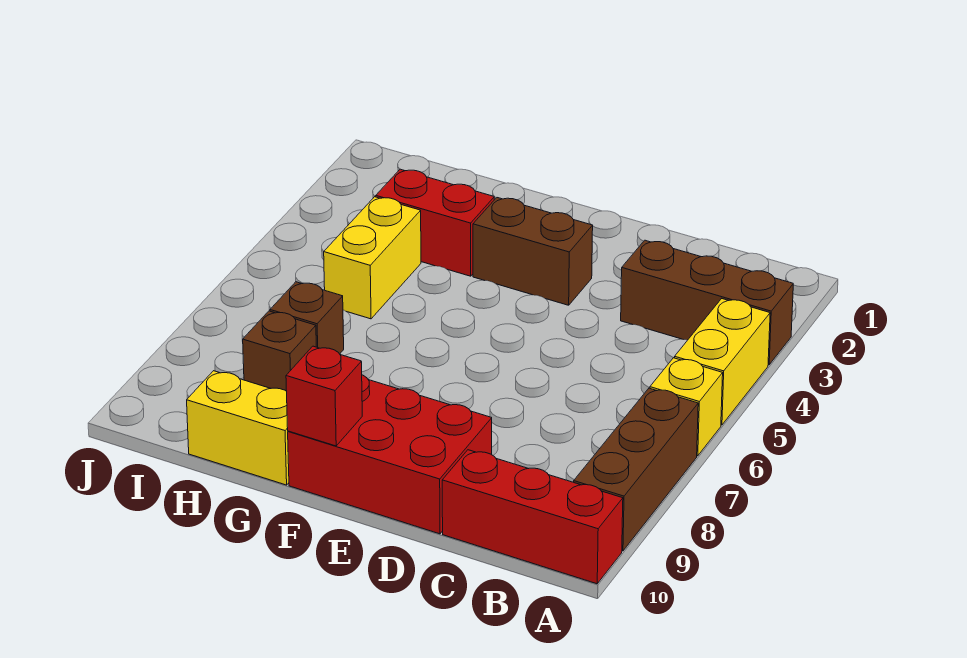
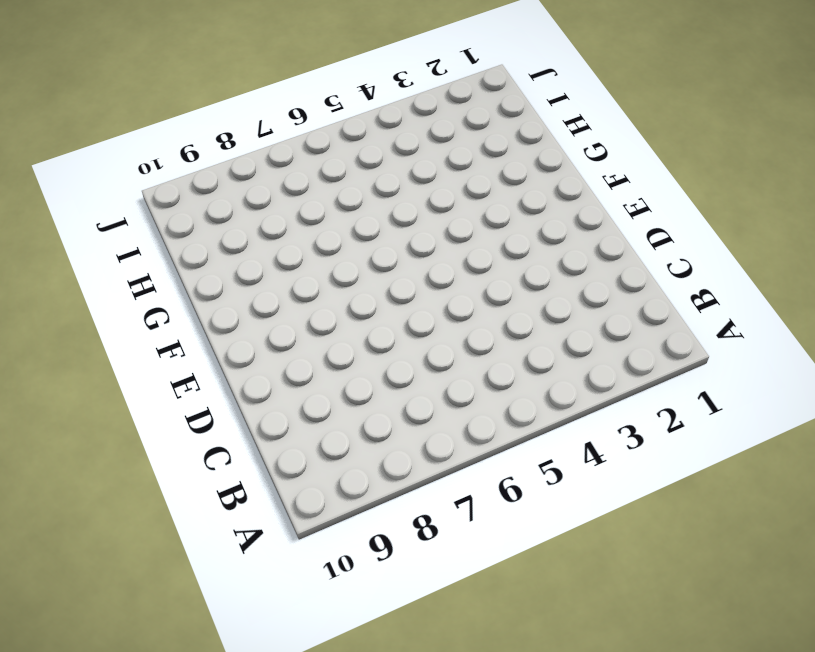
none -> brown brick A3:C3 level 1
none -> yellow brick A4:A5 level 1
none -> yellow brick A6 level 1

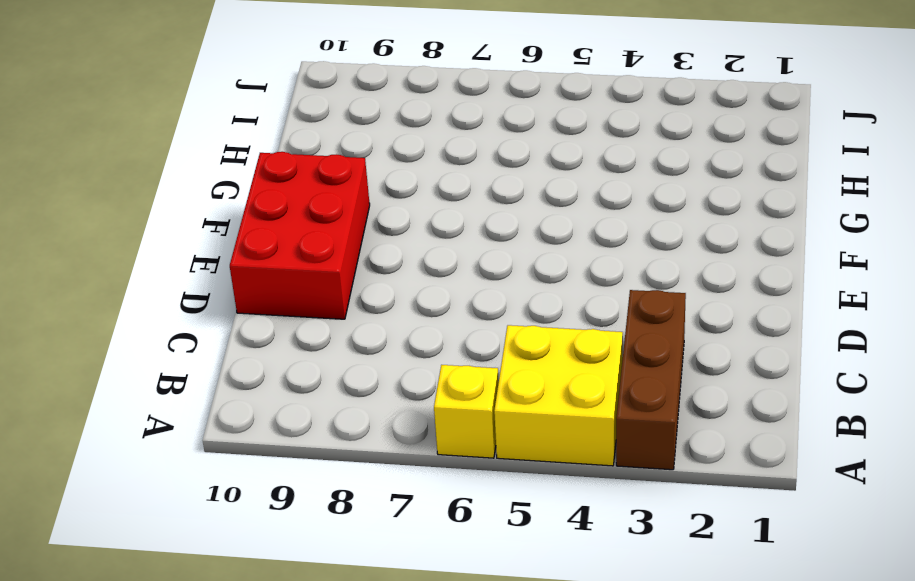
yellow brick A4:B5 level 1 -> yellow brick A4:A5 level 1
none -> brown brick A7:A9 level 1
none -> red brick A10:C10 level 1
none -> brown brick E3:F3 level 1

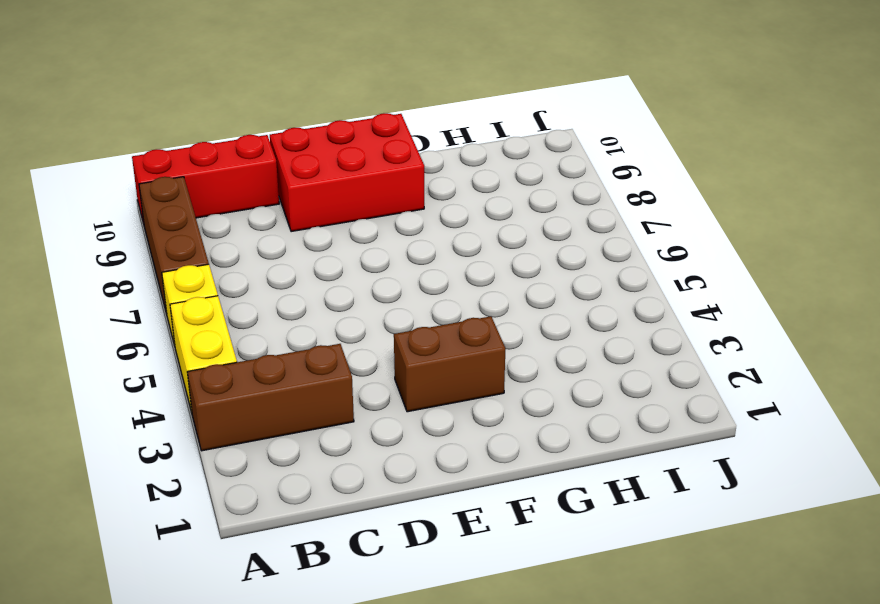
none -> red brick G3:H3 level 1
none -> yellow brick G10:H10 level 1
none -> yellow brick H4:H5 level 1

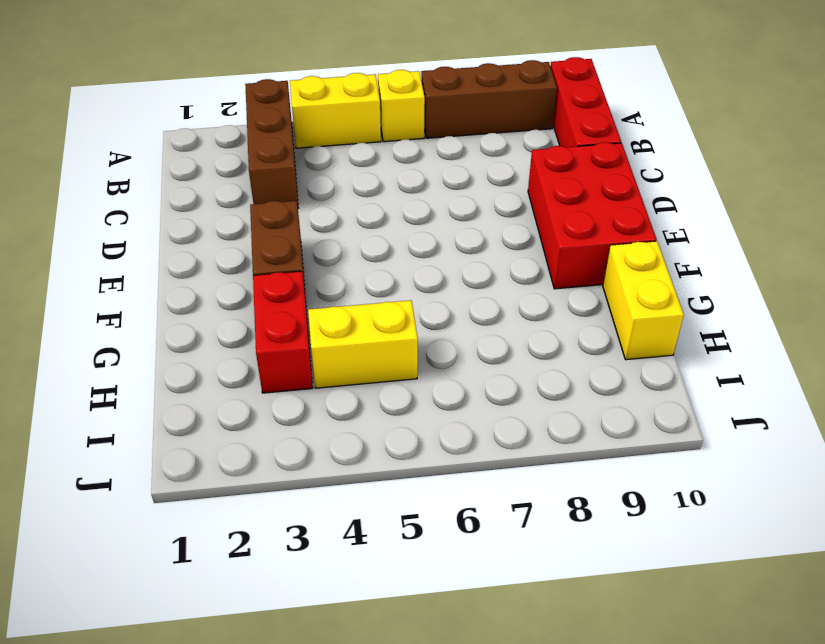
none -> brown brick H7 level 1
none -> brown brick H8 level 1
none -> red brick F10 level 2

